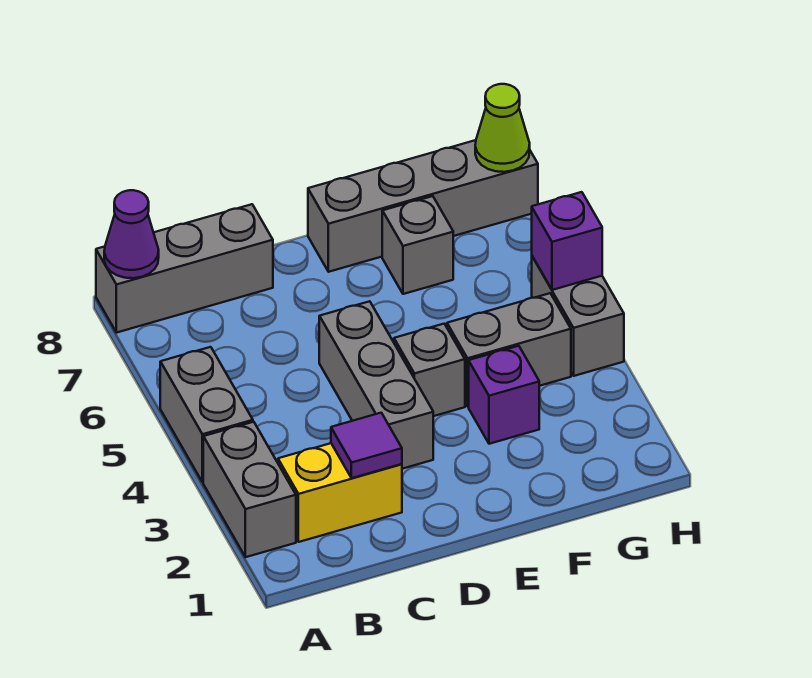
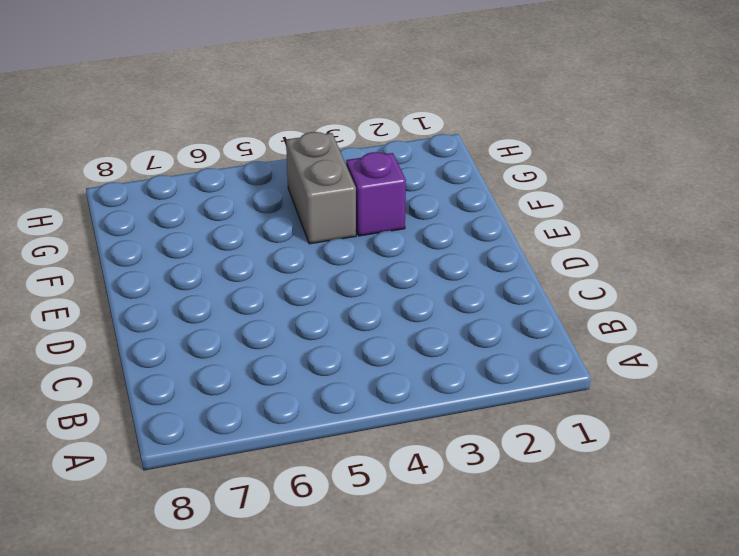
none -> grey brick A2:A3 level 1
none -> grey brick A4:A5 level 1
none -> grey brick A8:C8 level 1

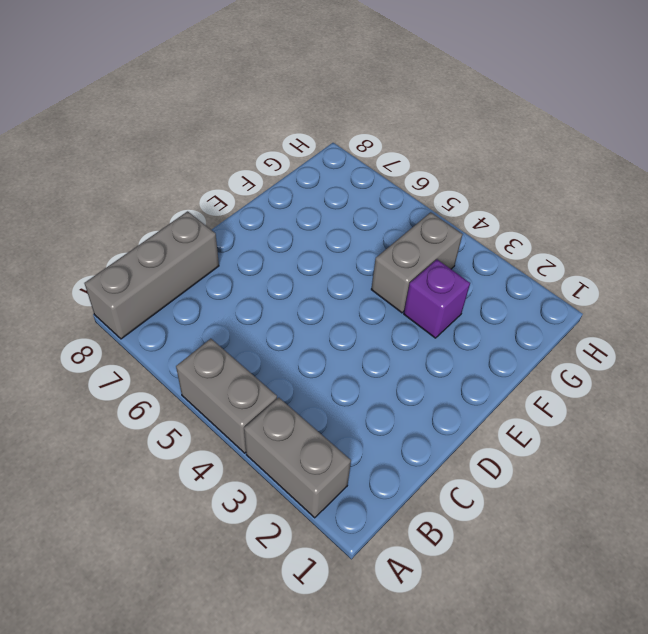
none -> yellow brick B2:C2 level 1
none -> grey brick D3:D5 level 1
none -> grey brick E4 level 1

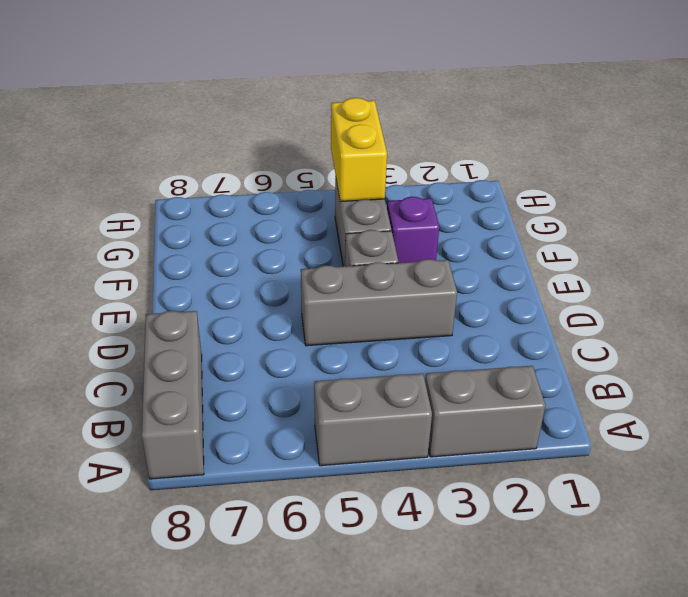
yellow brick G4:H4 level 2 -> yellow brick B2:C2 level 1
none -> grey brick E8:H8 level 1
none -> grey brick F7 level 1
none -> grey brick H4:H5 level 1

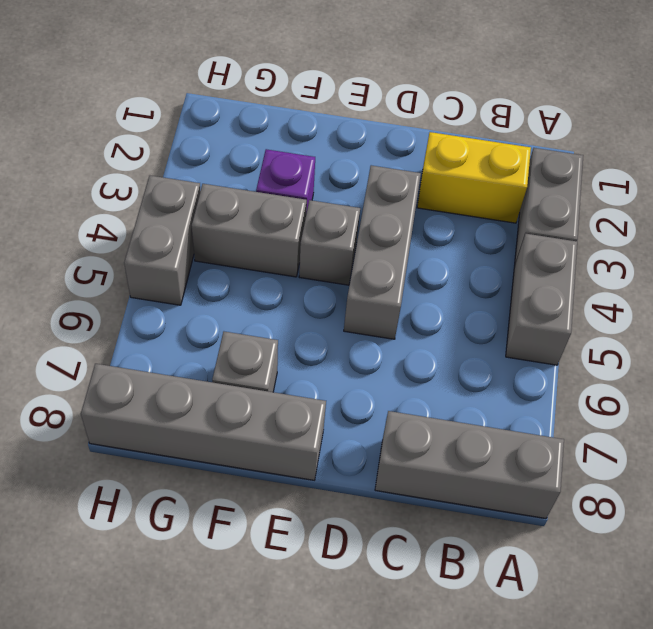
none -> purple cone A8 level 2
none -> purple tile C2 level 2
none -> purple brick H5 level 2

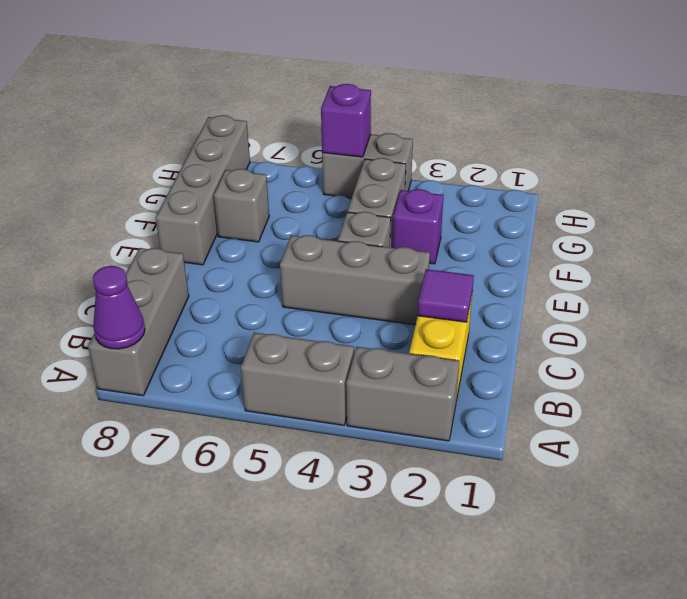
none -> lime cone H8 level 2

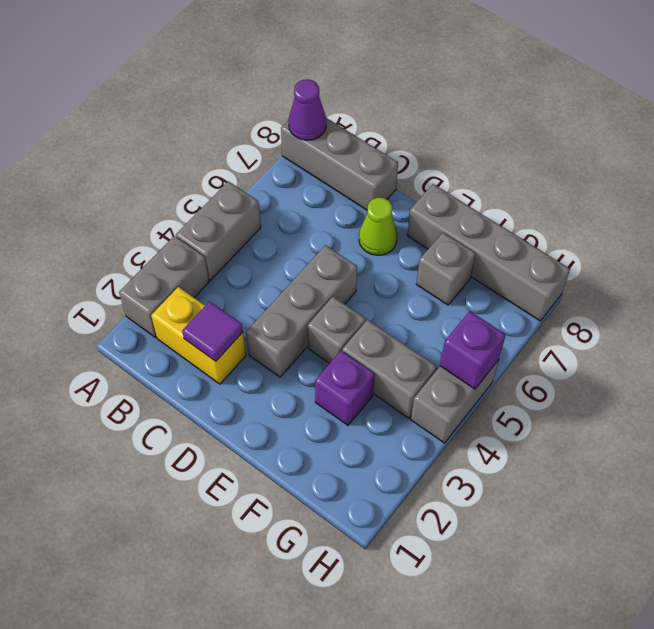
lime cone D7 level 1 -> lime cone H8 level 2

